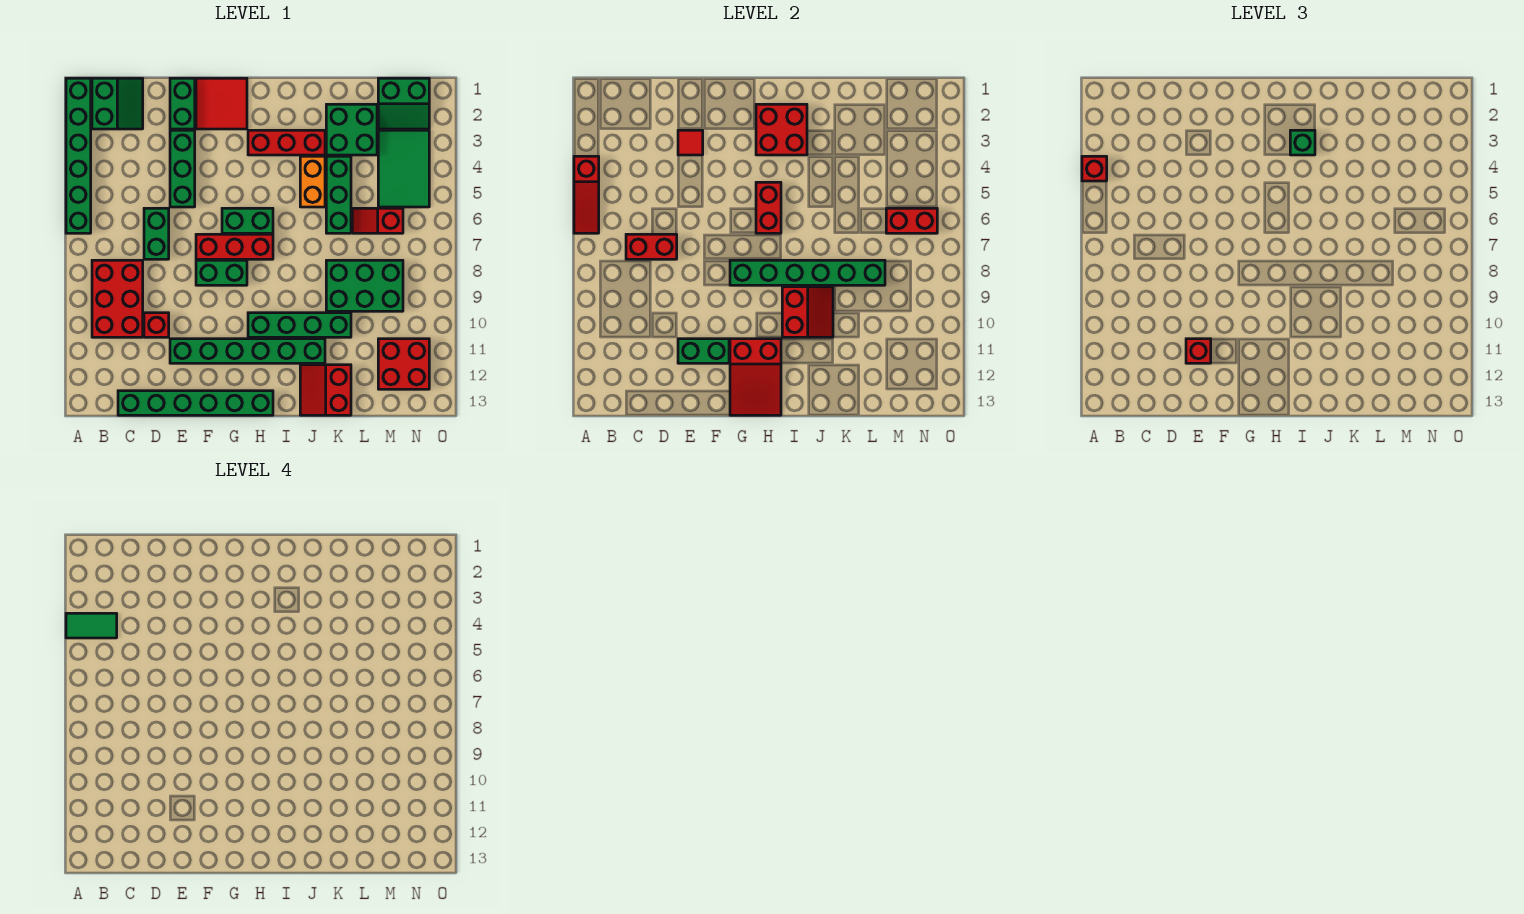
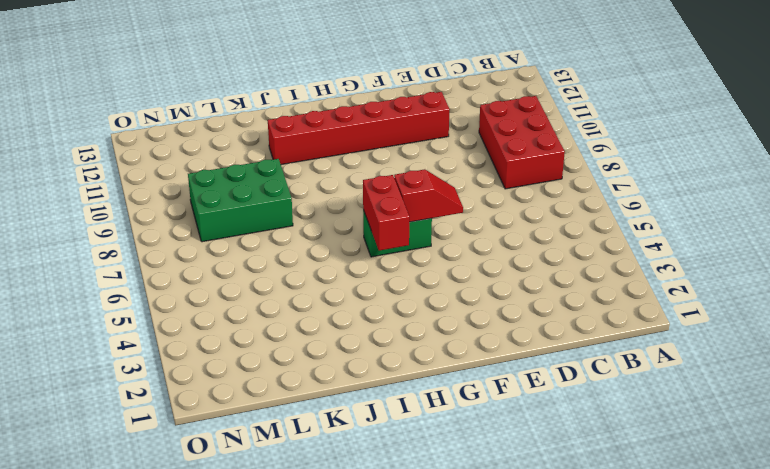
red brick E11:J11 level 1 -> green brick E11:J11 level 1
red slope F6:G6 level 2 top G -> red slope L6:M6 level 1 top M
none -> green brick A1:A6 level 1
none -> green slope B1:C2 level 1 top B
none -> green brick C13:H13 level 1
none -> green brick D6:D7 level 1

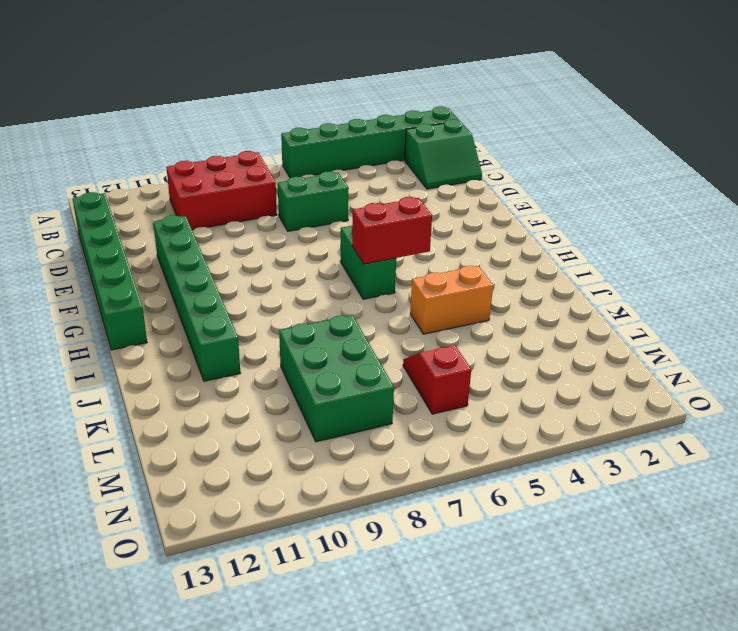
none -> red brick D10 level 1
none -> green brick E1:E2 level 1
none -> green brick E3:E5 level 1
none -> red tile F1:G2 level 1

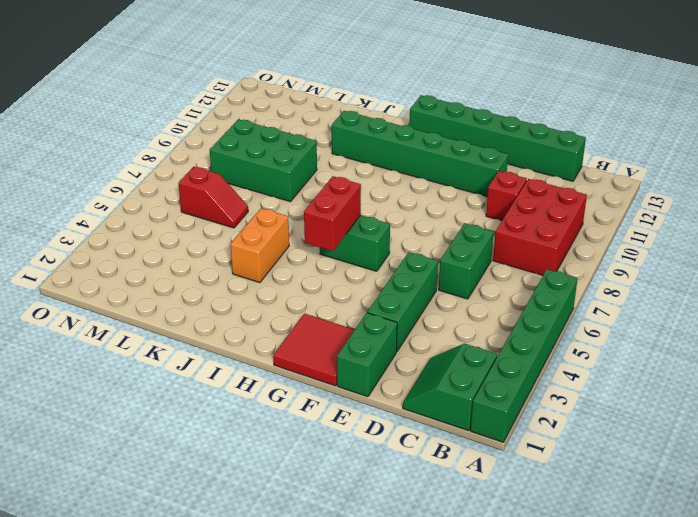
none -> red brick F7:H7 level 1
none -> green brick F8:G8 level 1
none -> red brick H3:J3 level 1
none -> green brick H10:K10 level 1

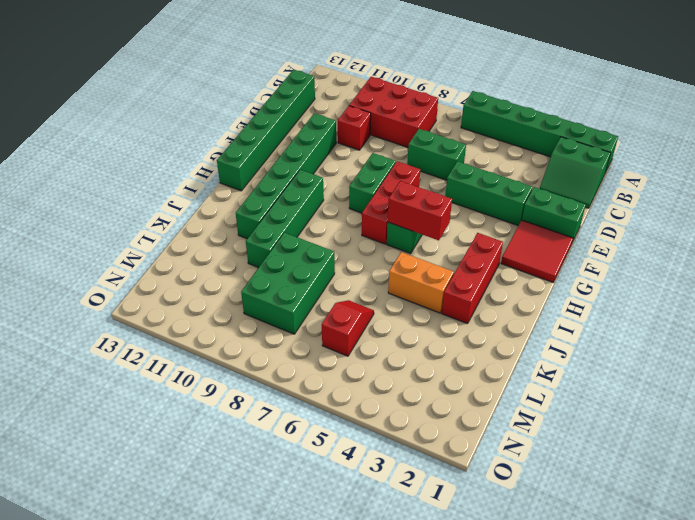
none -> red slope J12:K13 level 1 top K
none -> green brick K2:L3 level 1
none -> green brick K4:K6 level 1
none -> green slope M1:N2 level 1 top 1

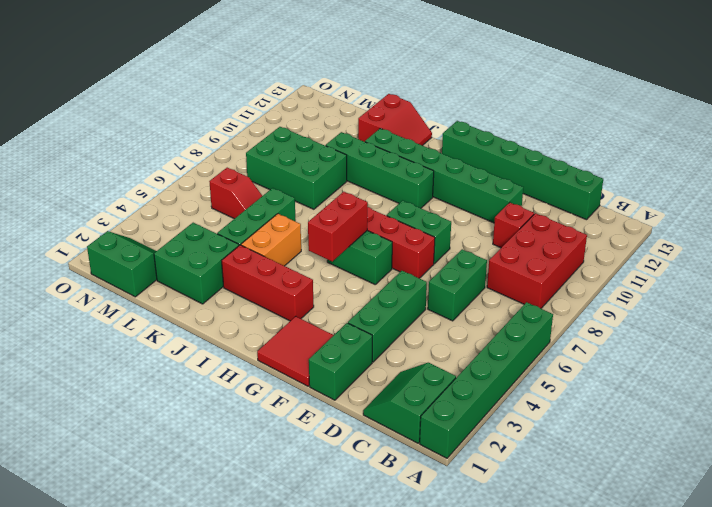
none -> green tile M3:N5 level 1
none -> red brick M11:N12 level 1
none -> red slope A4:A6 level 2 top 4
none -> red brick C7:D7 level 2

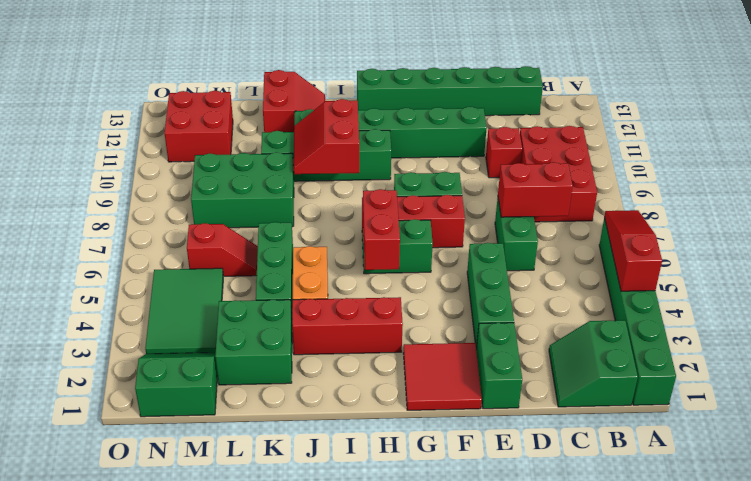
none -> red tile E3 level 2
none -> green brick E11:F11 level 2
none -> green brick G8:L8 level 2
none -> red slope G11:H13 level 2 top 11

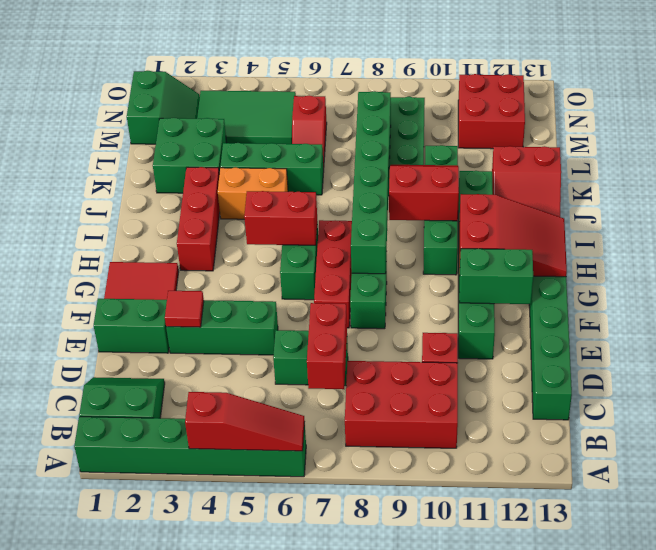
green brick F11:F12 level 2 -> green brick E11:F11 level 2
none -> red brick H2:I3 level 2
none -> red brick M6:N6 level 2
none -> red brick A4 level 3
none -> red brick E11 level 3

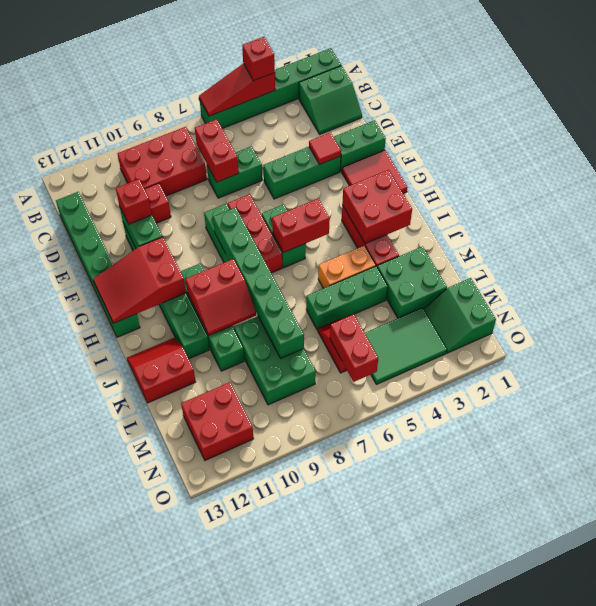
none -> green brick I3 level 3
none -> green tile A4:B4 level 4

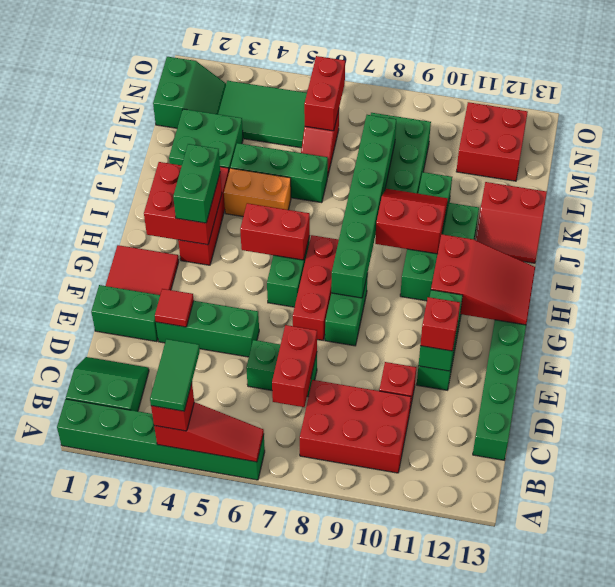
green brick H3:I3 level 3 -> green brick I3 level 3

